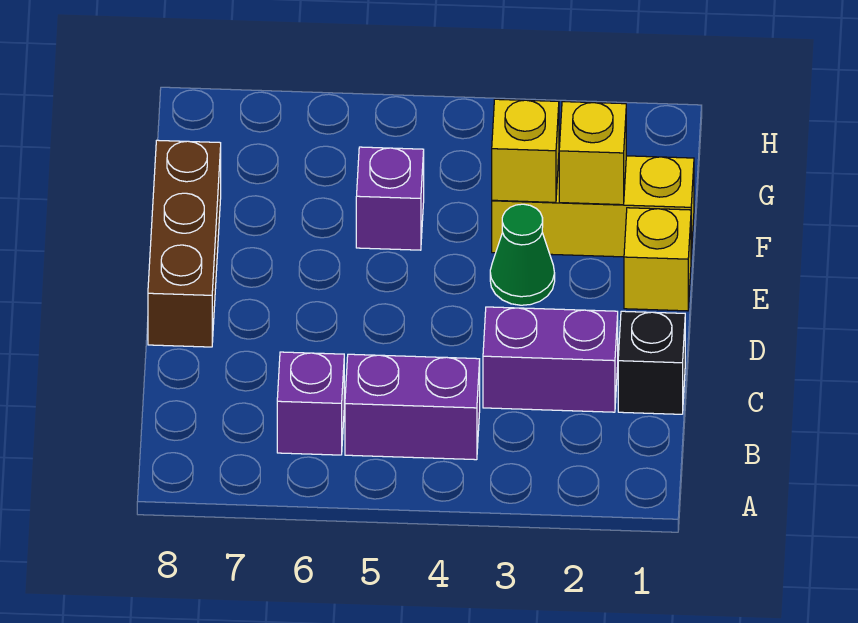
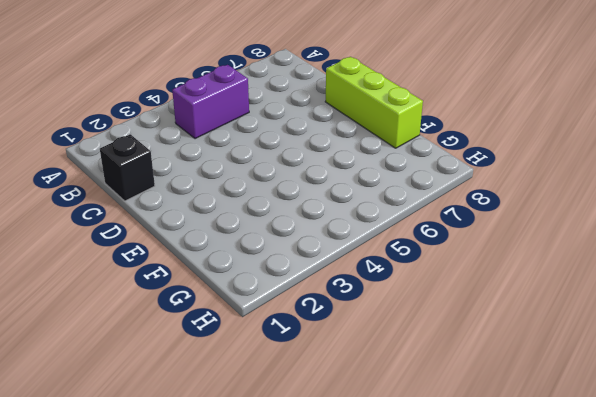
lime brick D8:F8 level 1 -> brown brick D8:F8 level 1
none -> purple brick B6 level 1
none -> purple brick C2:C3 level 1

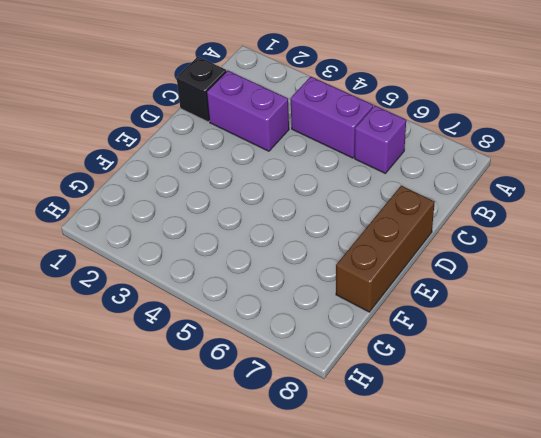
none -> yellow brick E1 level 1
none -> green cone E3 level 1

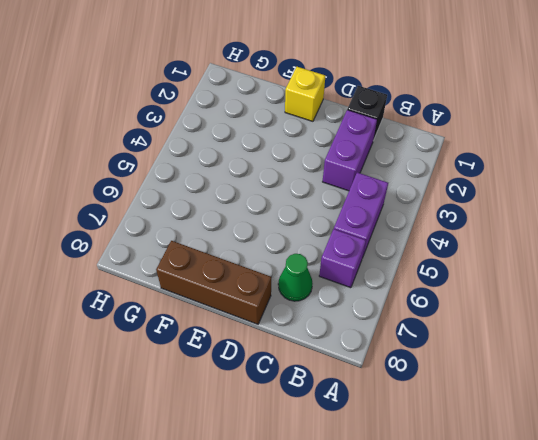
green cone C7 level 1 -> green cone E3 level 1
none -> yellow brick F1:F3 level 1
none -> purple brick F5 level 1

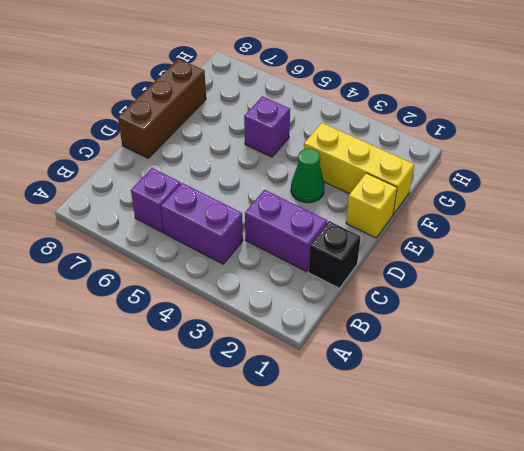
none -> yellow brick F2 level 2
none -> yellow brick F3 level 2

